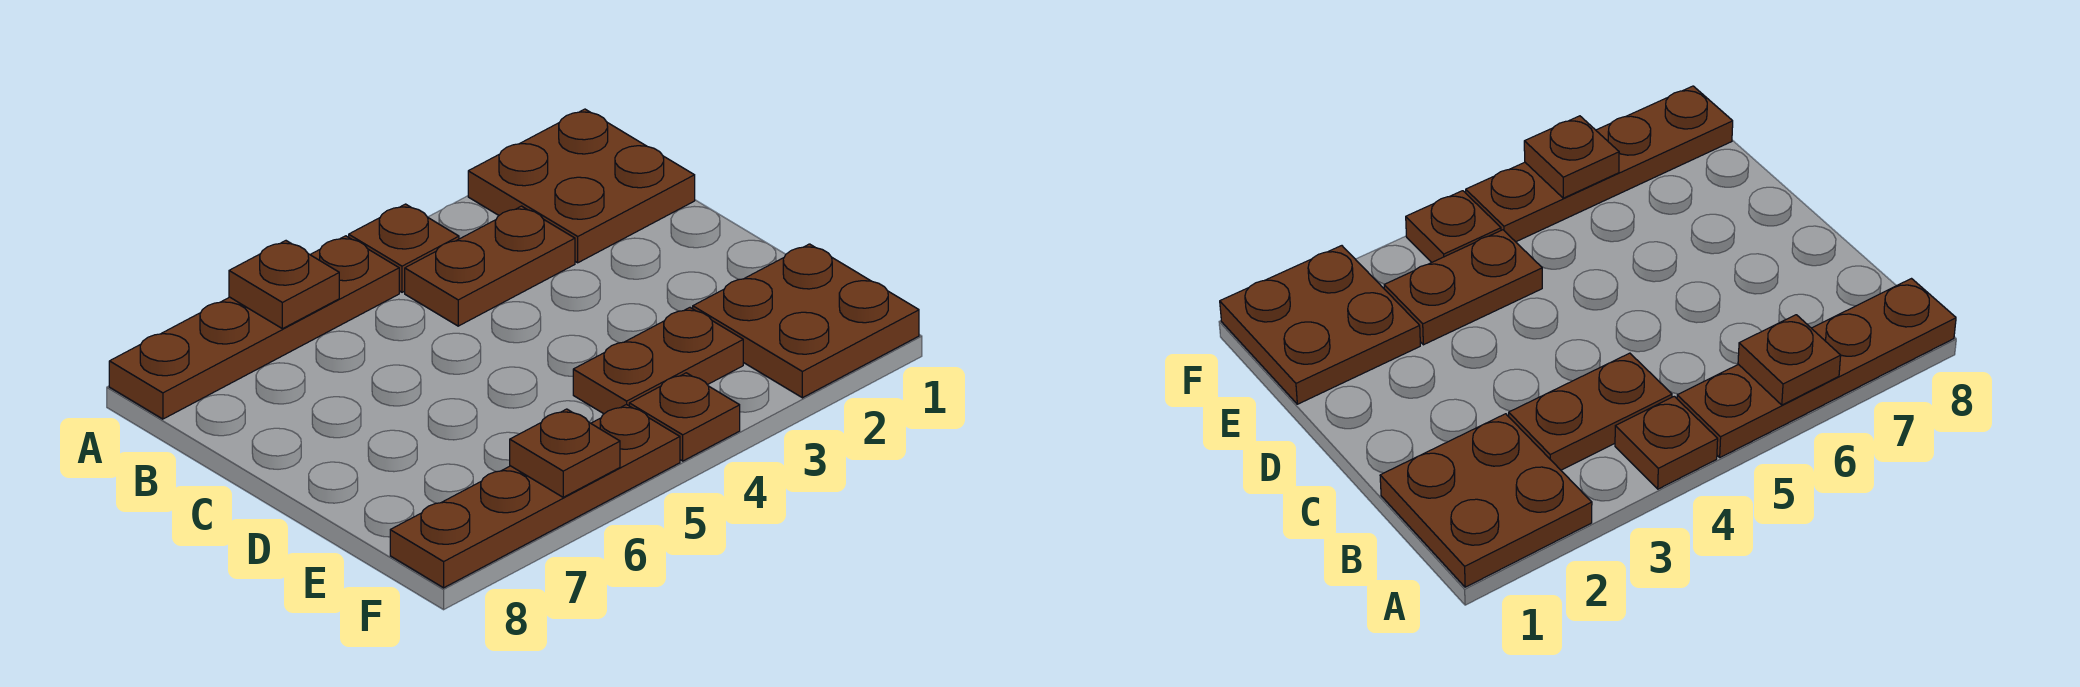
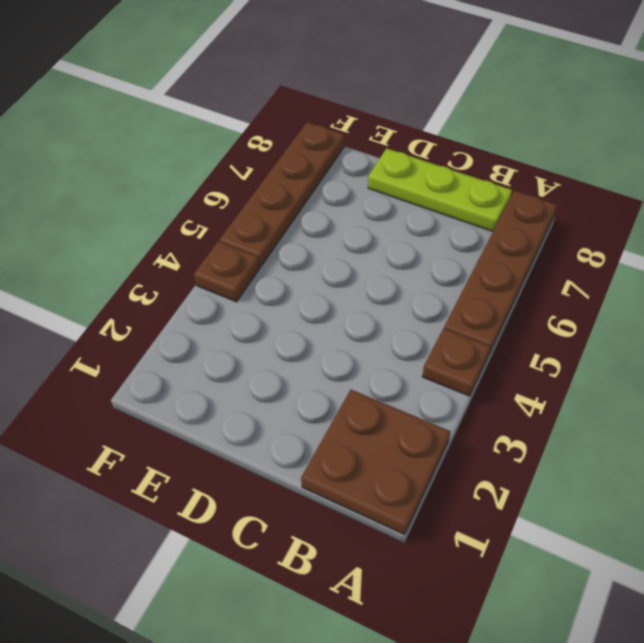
lime plate B8:D8 level 1 -> none
none -> brown plate B3:B4 level 1
none -> brown plate E1:F2 level 1

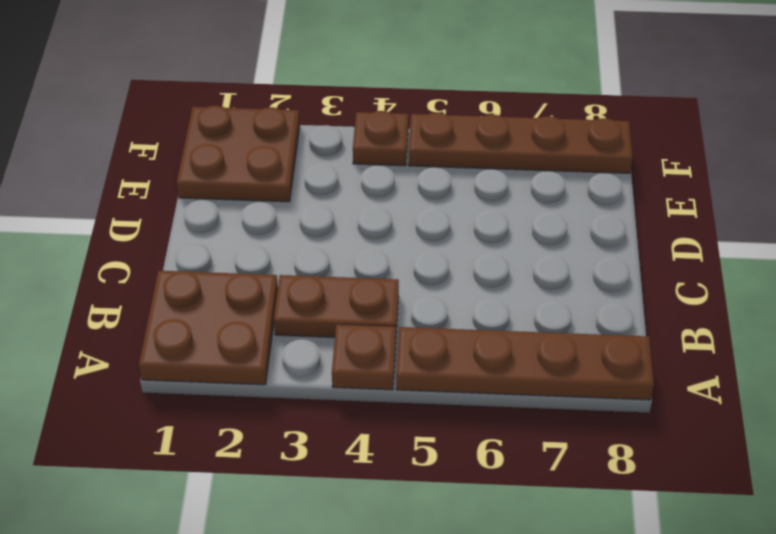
none -> brown plate E3:E4 level 1
none -> brown plate A6 level 2

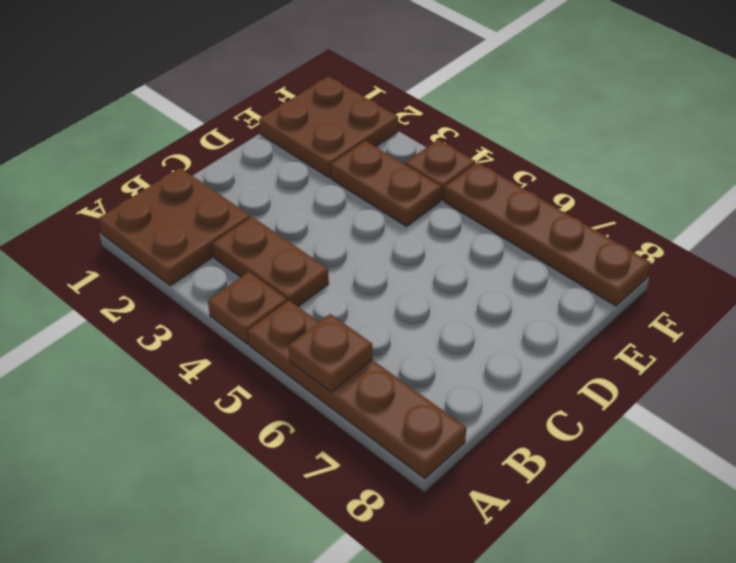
none -> brown plate F6 level 2

